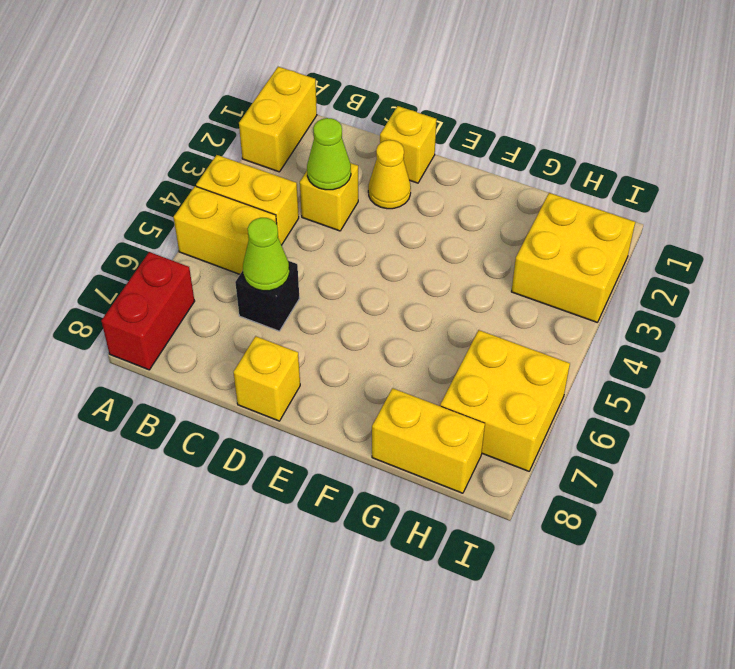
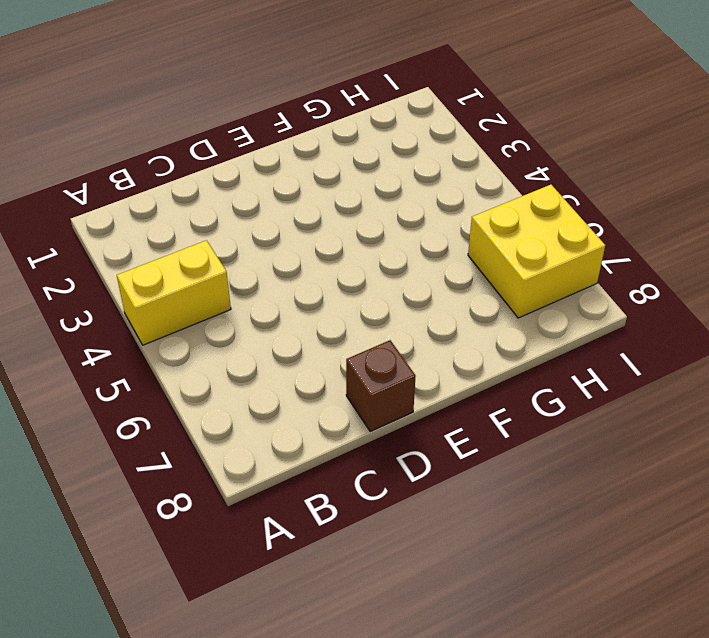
brown brick D8 level 1 -> yellow brick D8 level 1
none -> yellow brick A1:A2 level 1
none -> yellow brick A5:B5 level 1
none -> red brick A7:A8 level 1

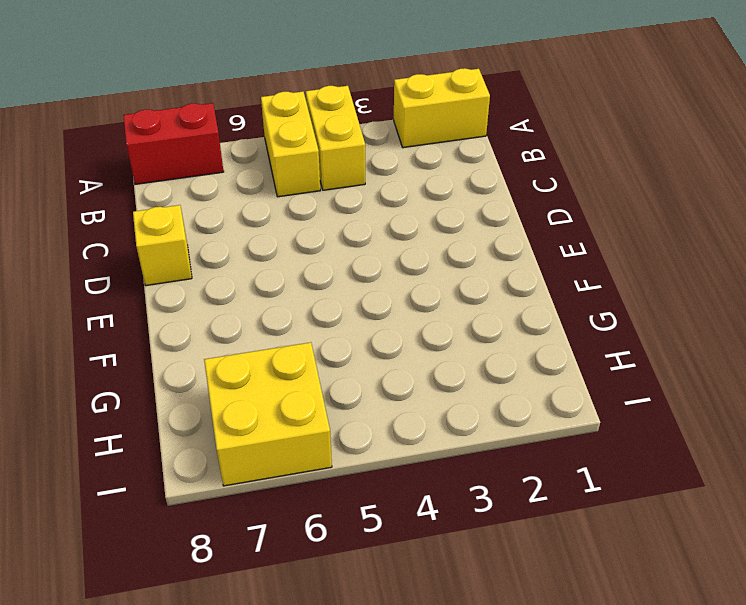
none -> yellow brick C3 level 1
none -> black brick C6 level 1
none -> yellow brick D1 level 1

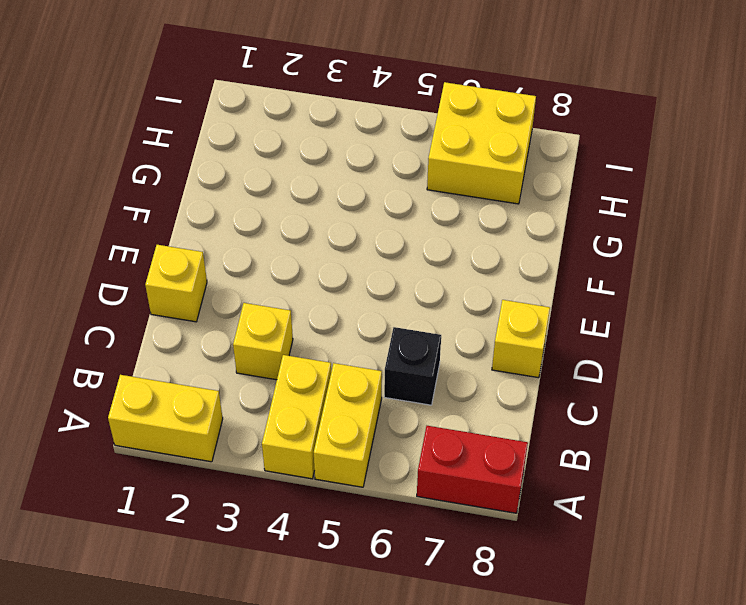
none -> yellow cone D2 level 1
none -> yellow brick G8:H8 level 1
none -> yellow brick H2:I3 level 1

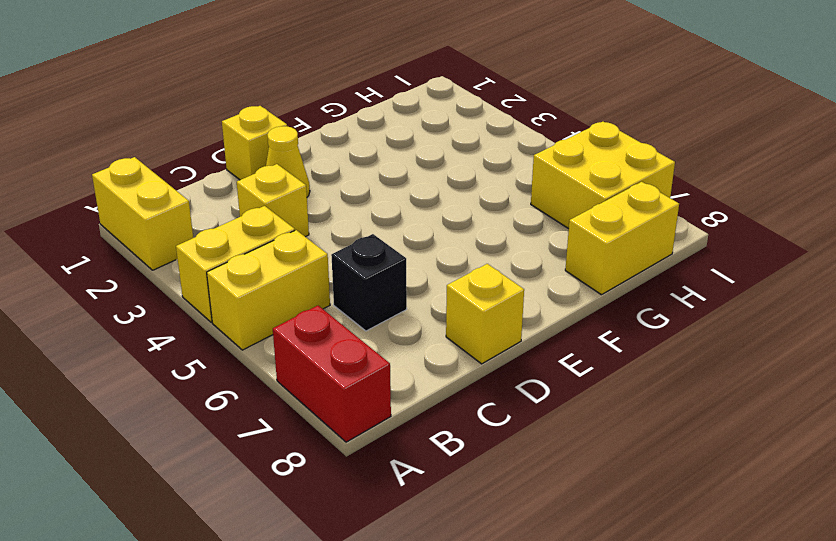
none -> yellow brick H2:I3 level 1
none -> lime cone C3 level 2
none -> lime cone C6 level 2

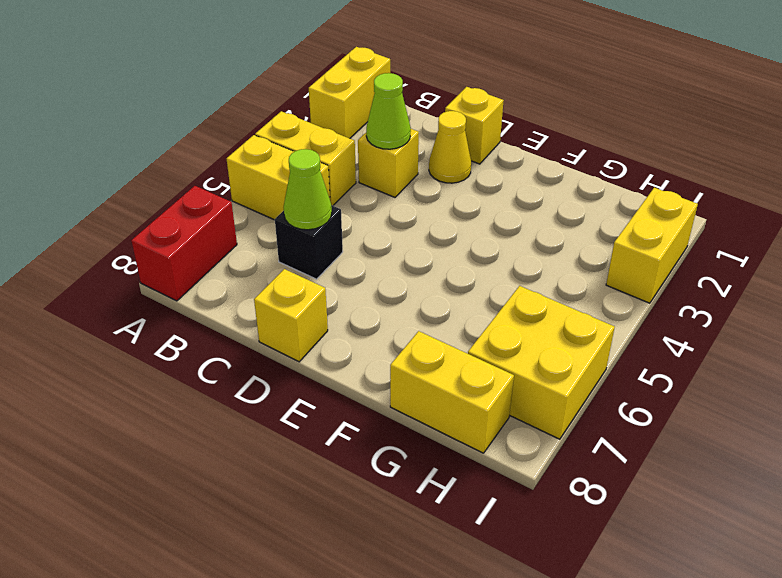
yellow brick I2:I3 level 1 -> yellow brick H2:I3 level 1

